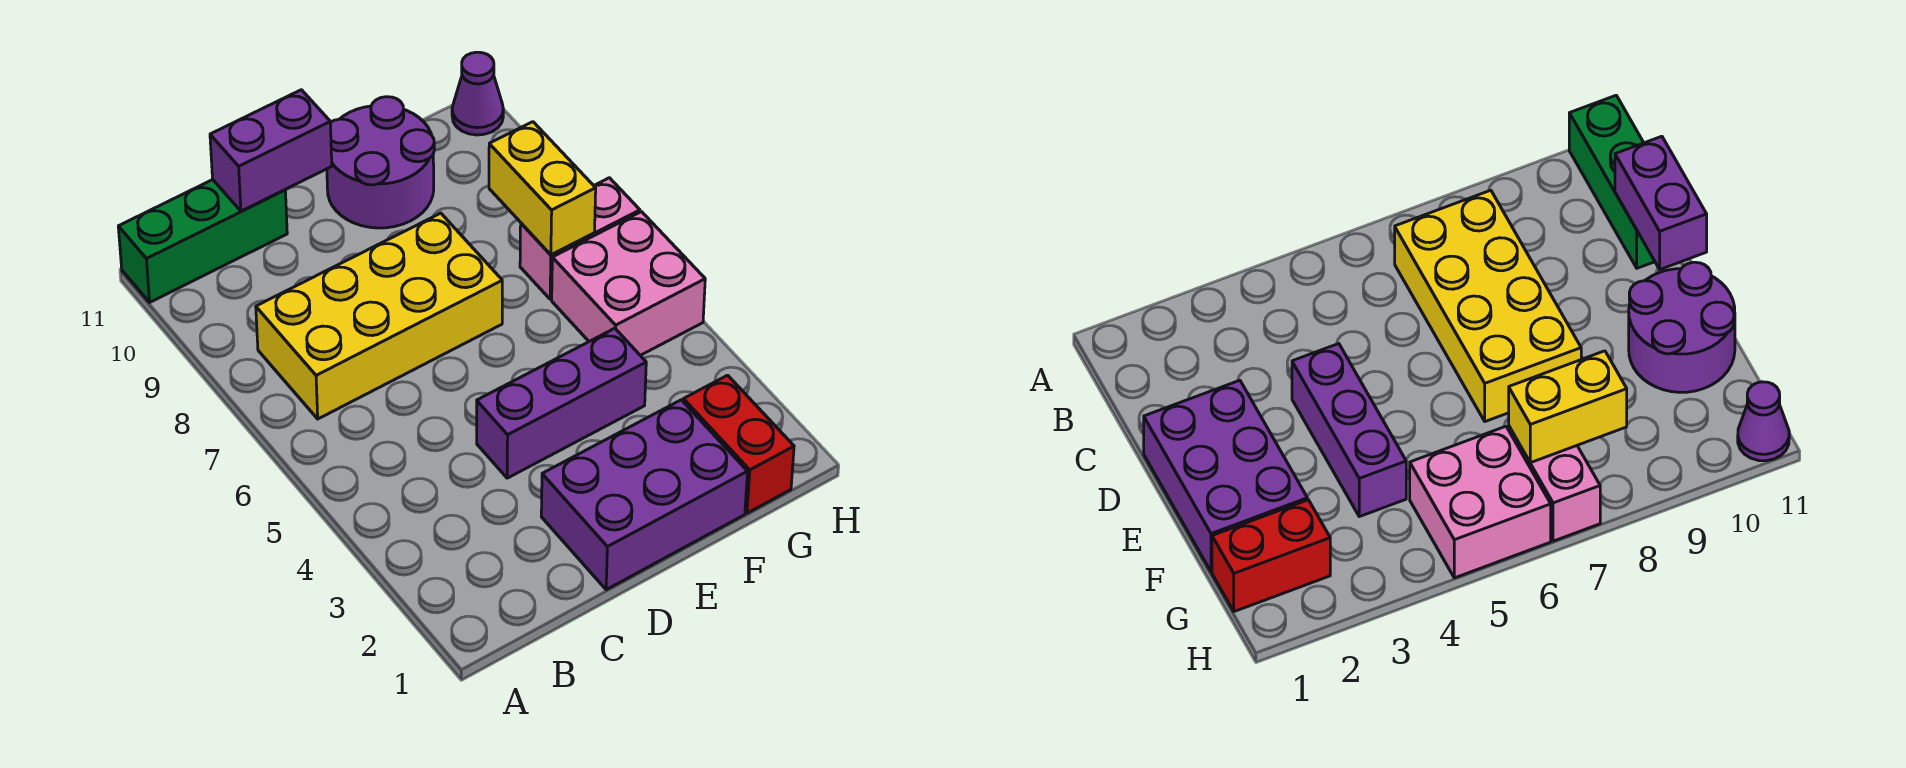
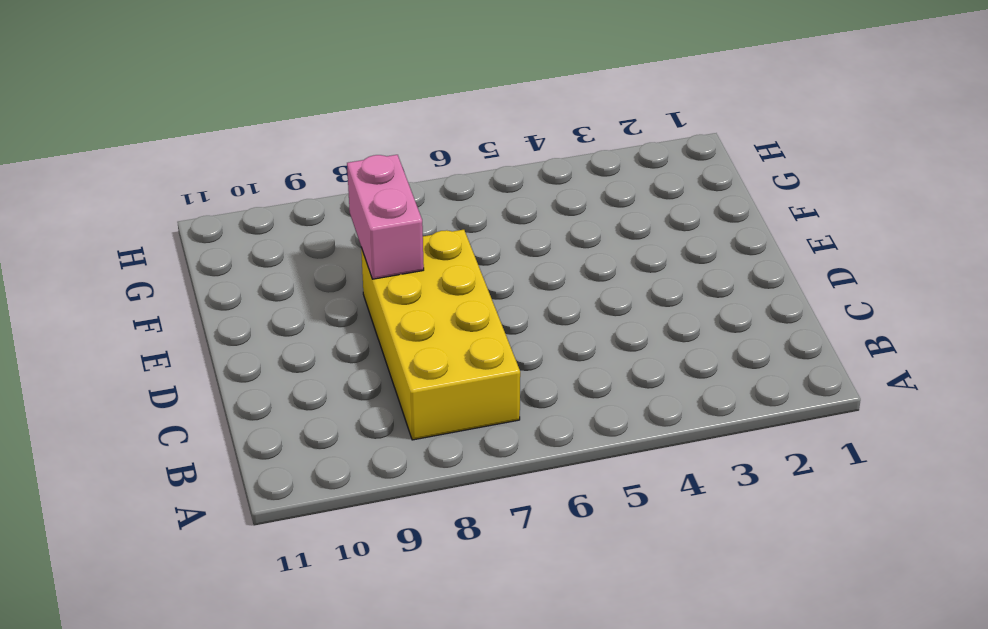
pink brick E8:F8 level 2 -> pink brick G7:H7 level 1
none -> green brick A11:C11 level 1
none -> purple brick D1:F2 level 1

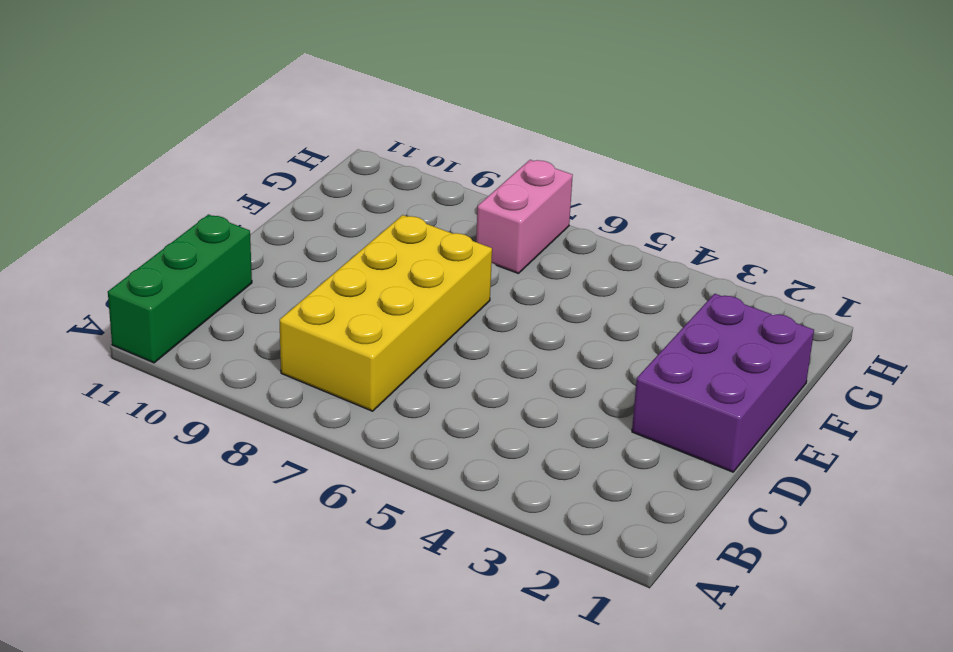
none -> purple brick D4:F4 level 1
none -> purple round brick E10:F11 level 1

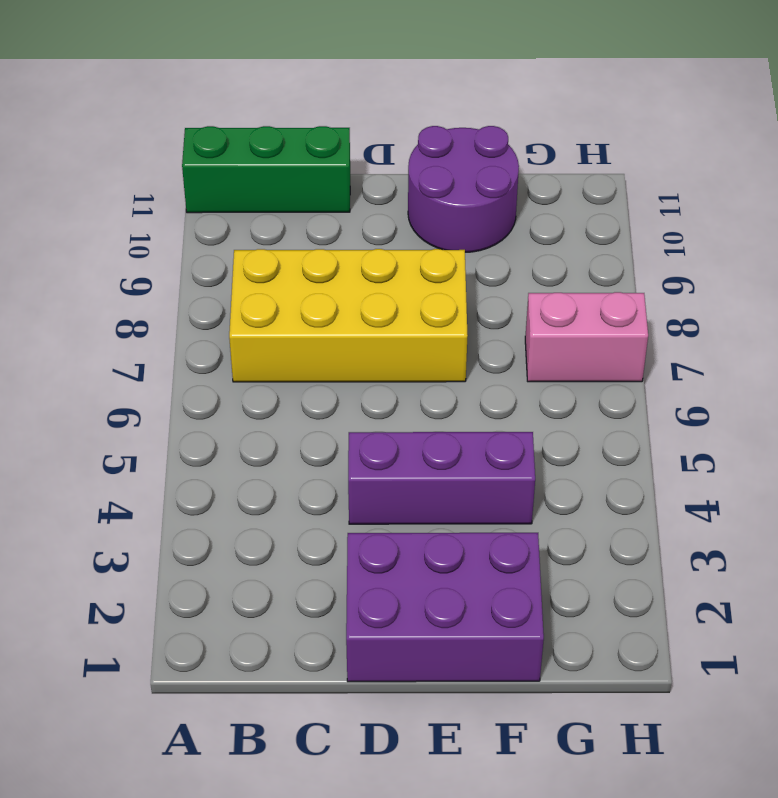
none -> red brick G1:G2 level 1
none -> pink brick G5:H6 level 1

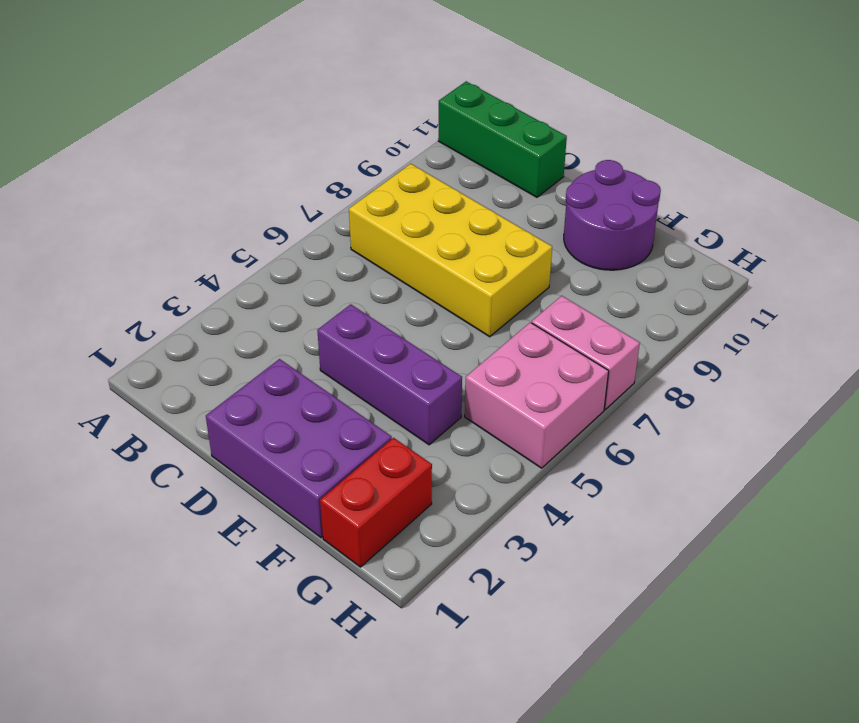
none -> purple cone H11 level 1
none -> purple brick C11:D11 level 2

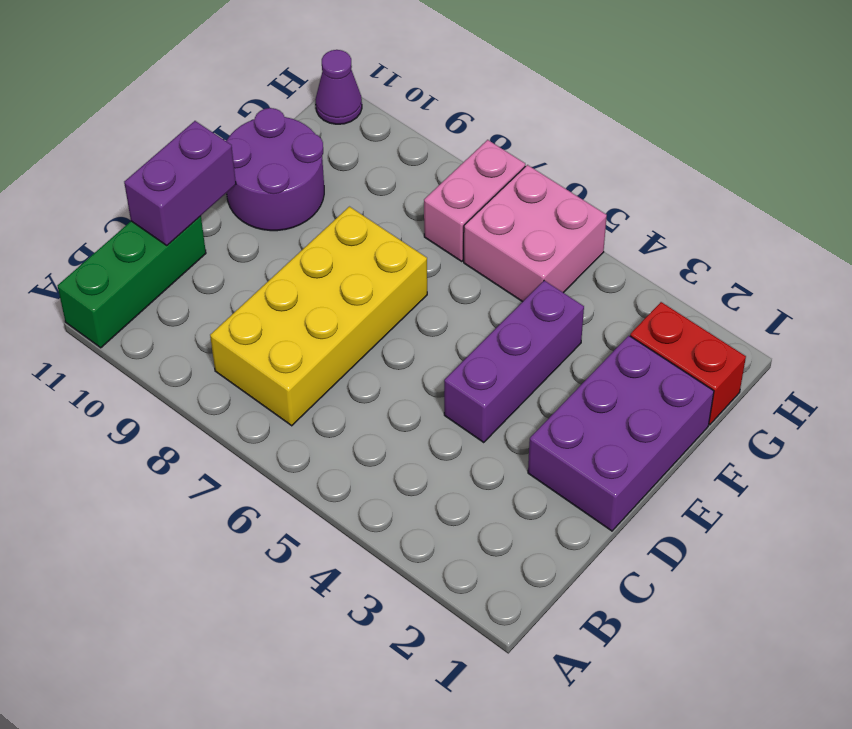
none -> yellow brick G7:G8 level 2

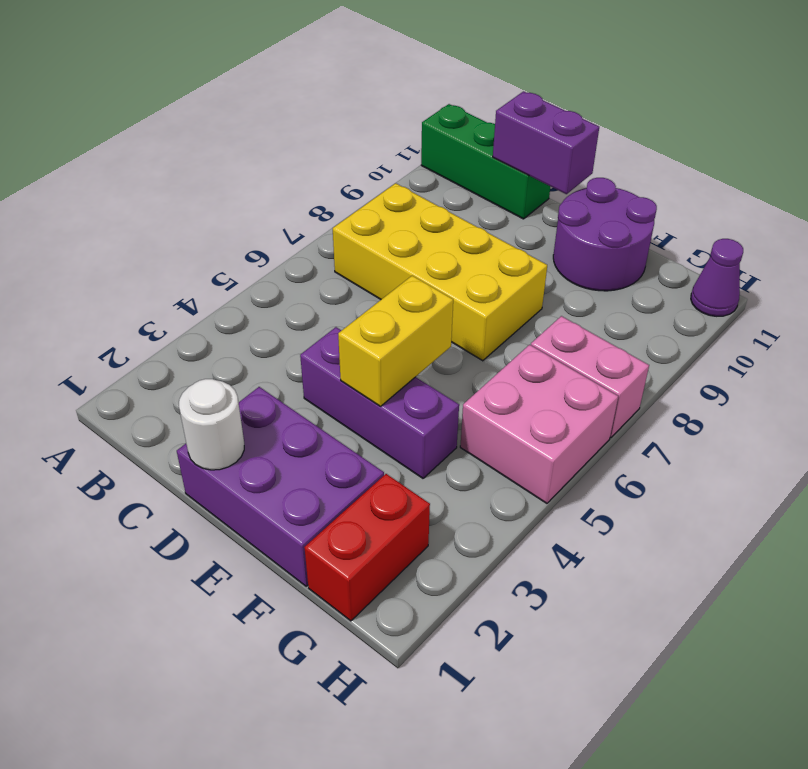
white round brick D1 level 2 -> none
yellow brick E4:E5 level 2 -> yellow brick G7:G8 level 2

